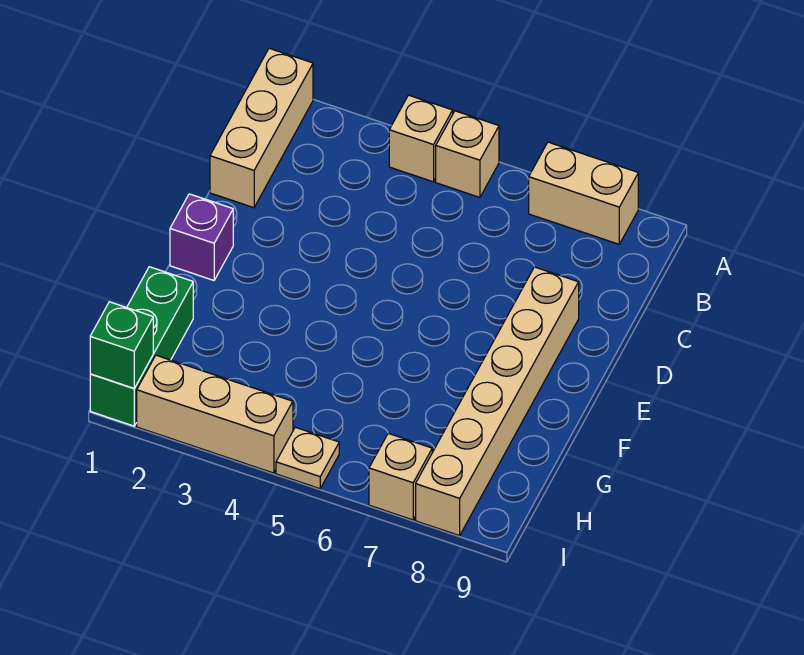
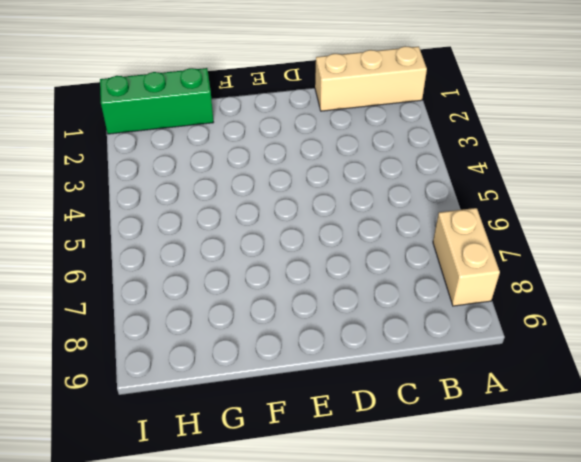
none -> tan brick A4 level 1
none -> tan brick A5 level 1

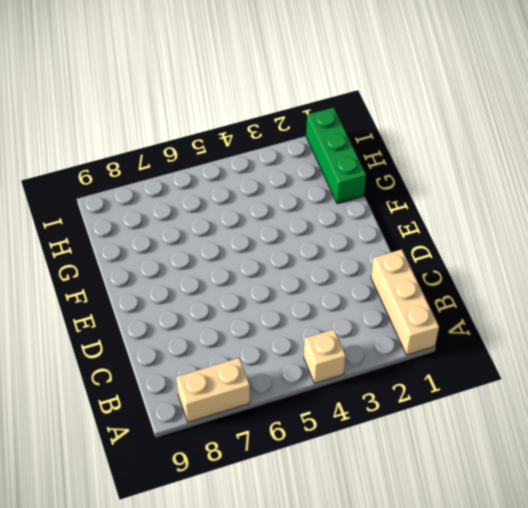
none -> tan brick A5 level 1
none -> tan brick D8:I8 level 1

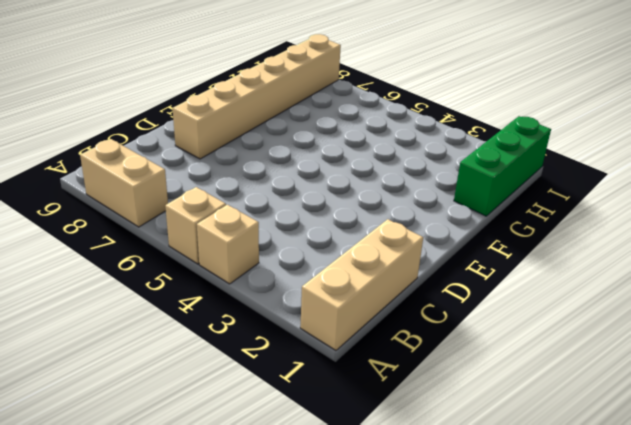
none -> purple brick E1 level 1
none -> tan brick I2:I4 level 1

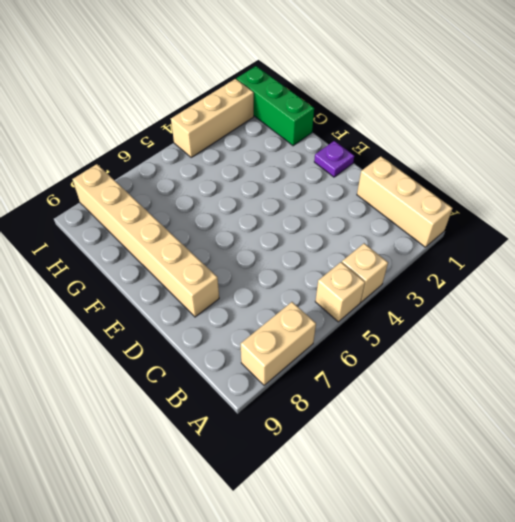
purple plate E1 level 1 -> purple brick E1 level 1
none -> tan plate I5 level 1
none -> tan brick I7 level 1

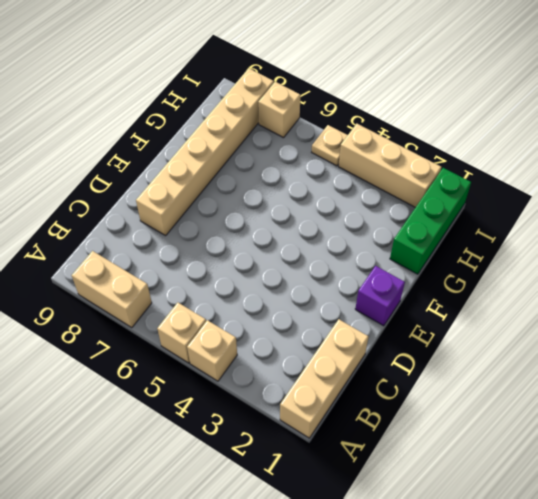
none -> green brick I1 level 2

